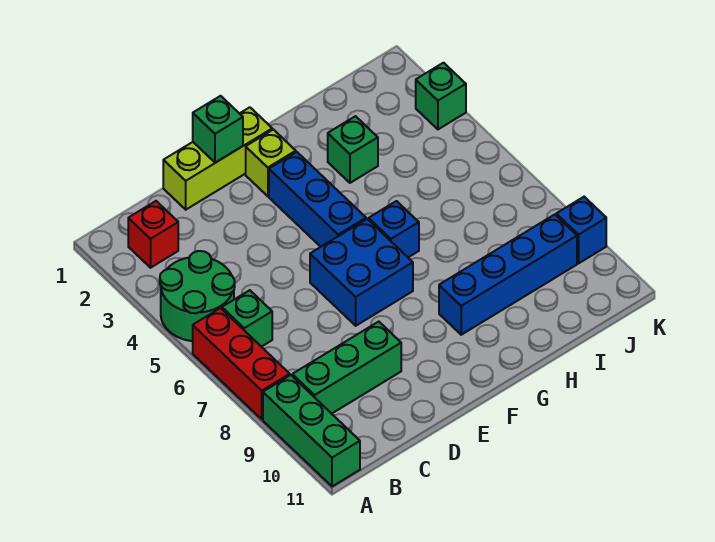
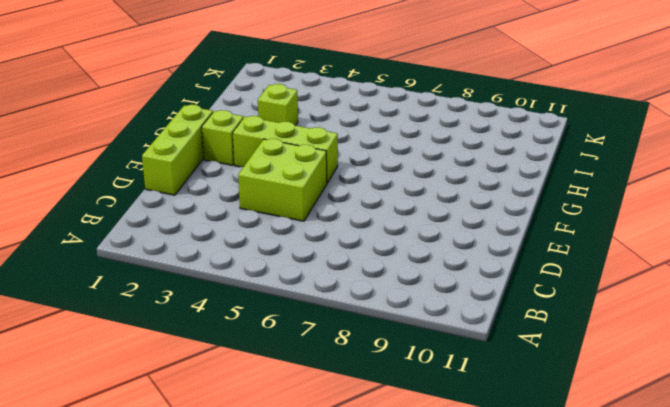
lime brick D4:E5 level 1 -> none
lime brick F3:F5 level 1 -> blue brick F3:F5 level 1
lime brick H3 level 1 -> green brick H3 level 1
none -> green round brick A4:B5 level 1
none -> red brick A6:A8 level 1
none -> green brick A9:A11 level 1

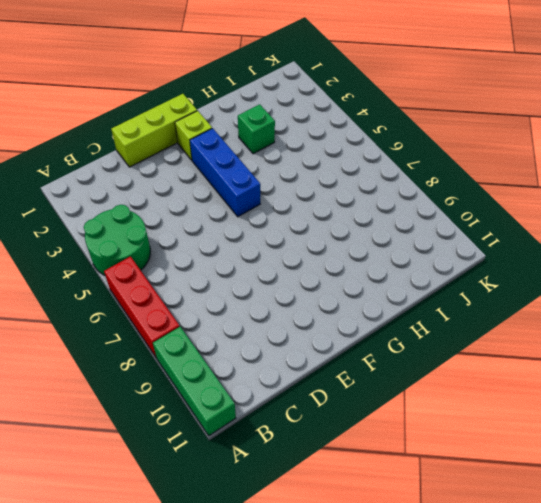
none -> red brick B2 level 1
none -> green brick B6 level 1
none -> green brick B9:D9 level 1

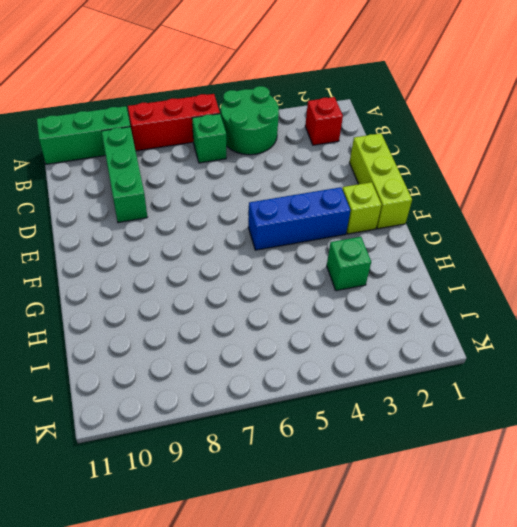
none -> blue brick E6:F7 level 1
none -> blue brick G6 level 1
none -> blue brick G9:J9 level 1

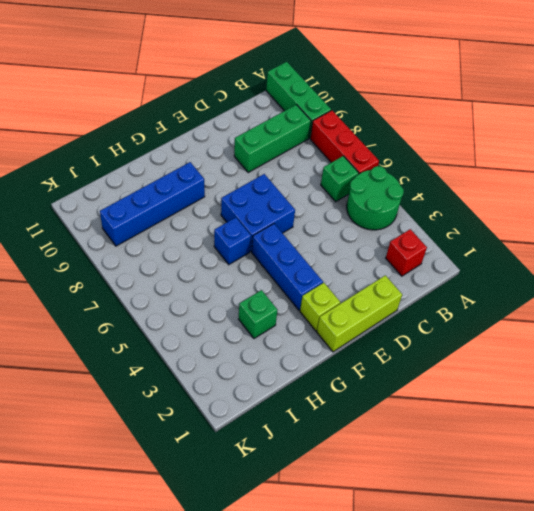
none -> green brick K3 level 1
none -> blue brick K9 level 1
none -> green brick E1 level 2

